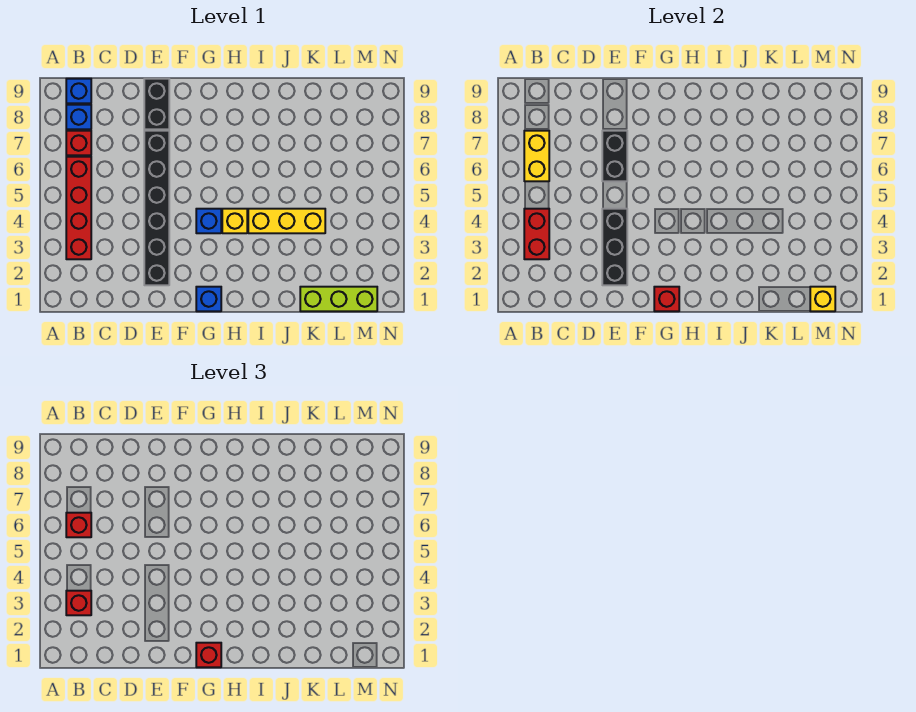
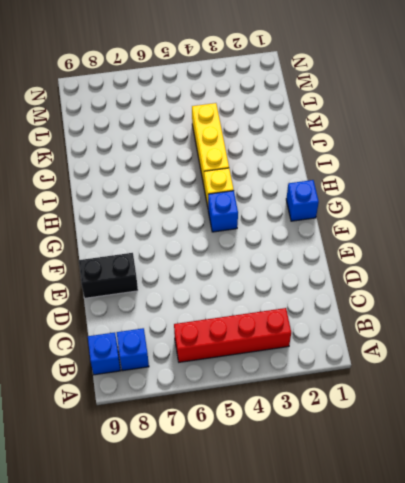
none -> red brick B7 level 1
none -> black brick E2:E7 level 1
none -> lime brick K1:M1 level 1

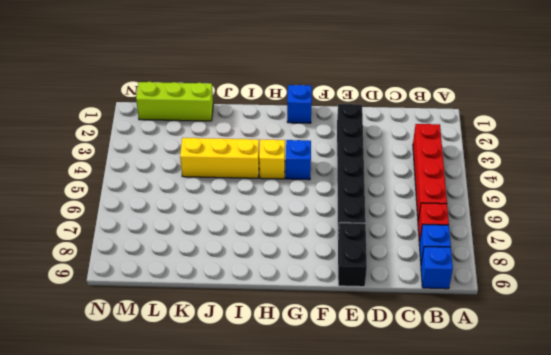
none -> red brick B3:B4 level 2
none -> yellow brick B6:B7 level 2
none -> black brick E2:E4 level 2

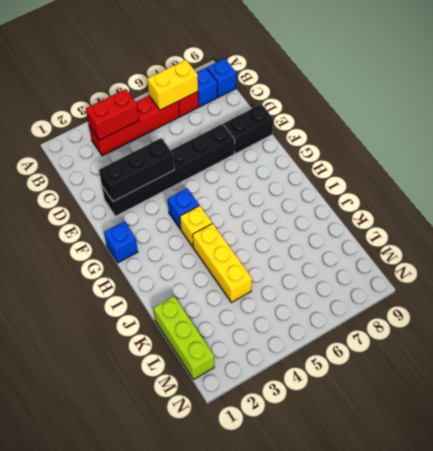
none -> black brick E6:E7 level 2
none -> red brick G1 level 2
none -> yellow brick M1 level 2

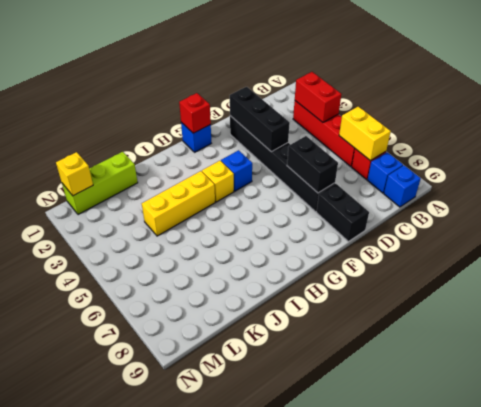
none -> red brick B3 level 3
none -> red brick B6 level 3
none -> red brick G1 level 3

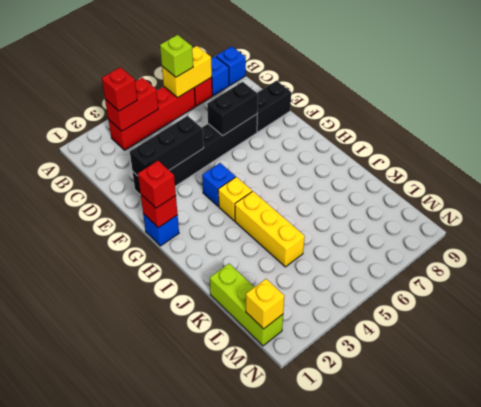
lime brick B6 level 3 -> red brick B6 level 3

